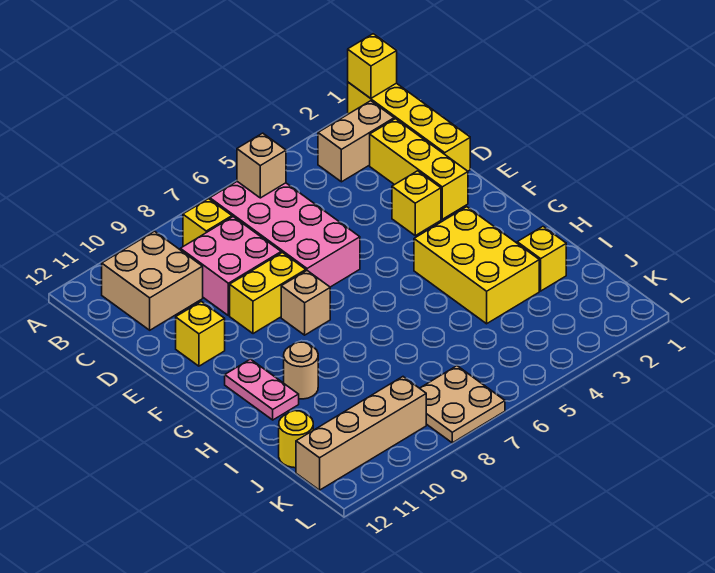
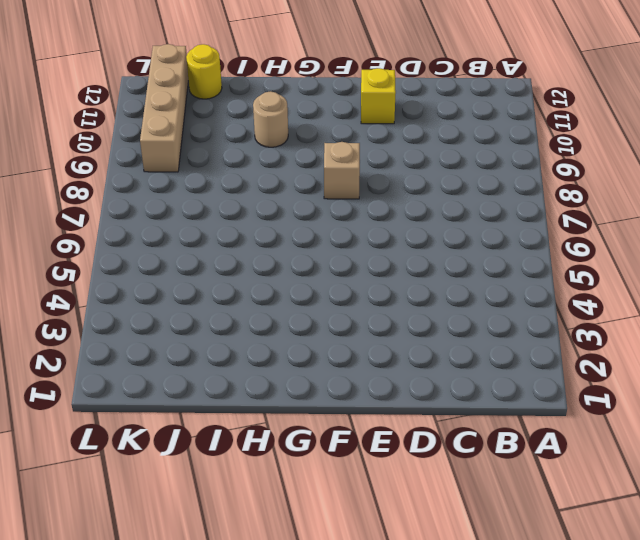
none -> yellow brick A1:D1 level 1
none -> tan brick B2:B3 level 1
none -> pink brick B6:E7 level 1

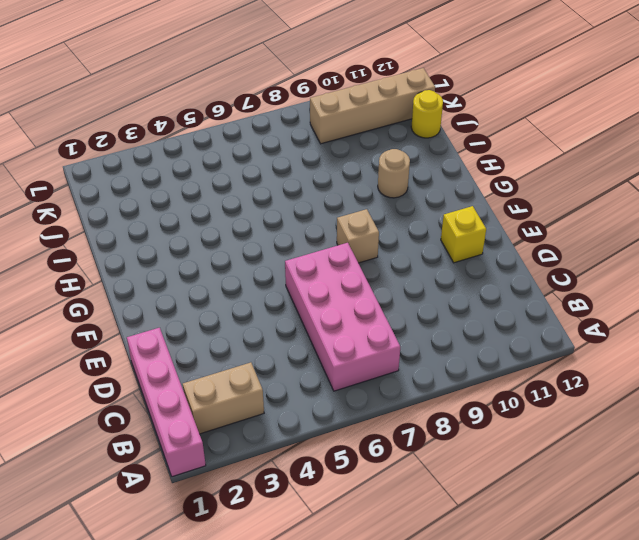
pink brick A1:D1 level 1 -> yellow brick A1:D1 level 1
none -> yellow brick B8 level 1
none -> tan brick B10:C11 level 1
none -> yellow brick C2:E2 level 1

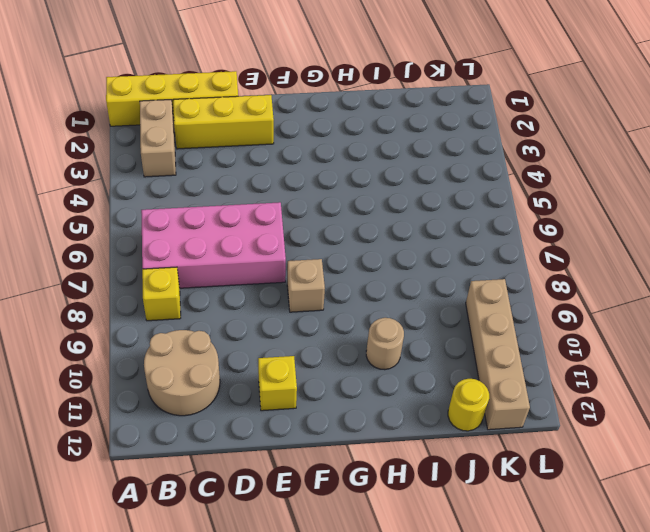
tan round brick B10:C11 level 1 -> tan brick B10:C11 level 1
none -> pink brick C8:D9 level 1
none -> yellow brick E3 level 1
none -> yellow brick E8:E9 level 1

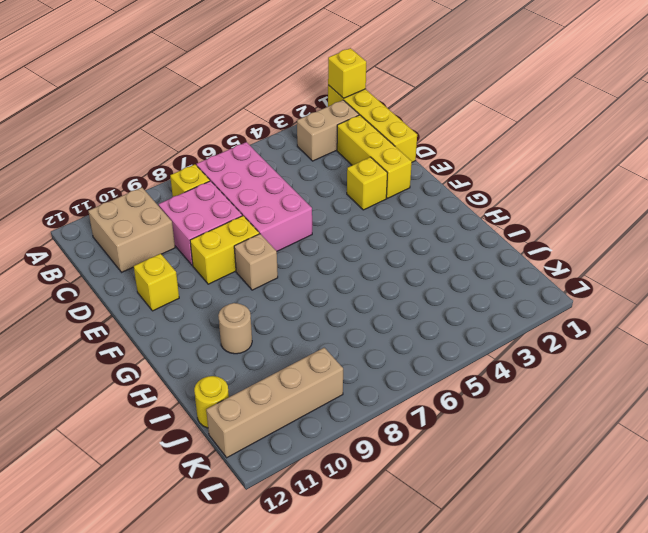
none -> yellow brick G3:I4 level 1
none -> pink plate G11:H11 level 1
none -> yellow brick I2 level 1

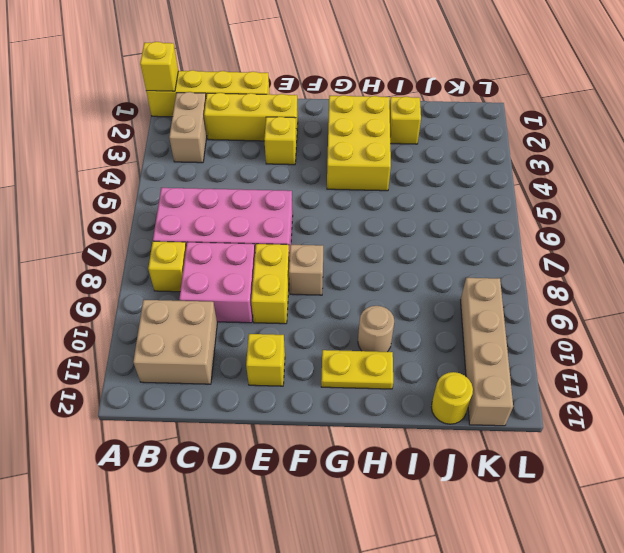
yellow brick G2:H4 level 1 -> yellow brick G3:I4 level 1
yellow plate G11:H11 level 1 -> pink plate G11:H11 level 1
none -> tan plate K7:L8 level 1
none -> tan brick B6 level 2

